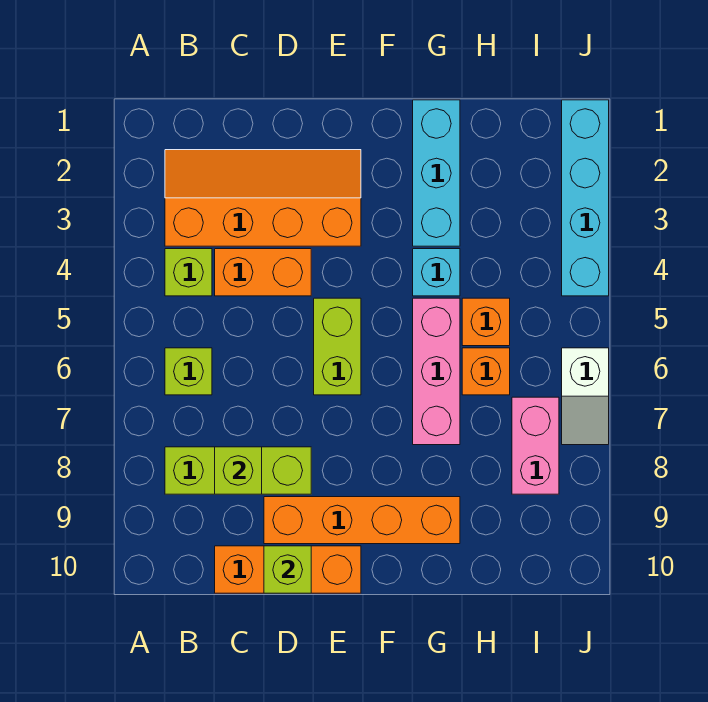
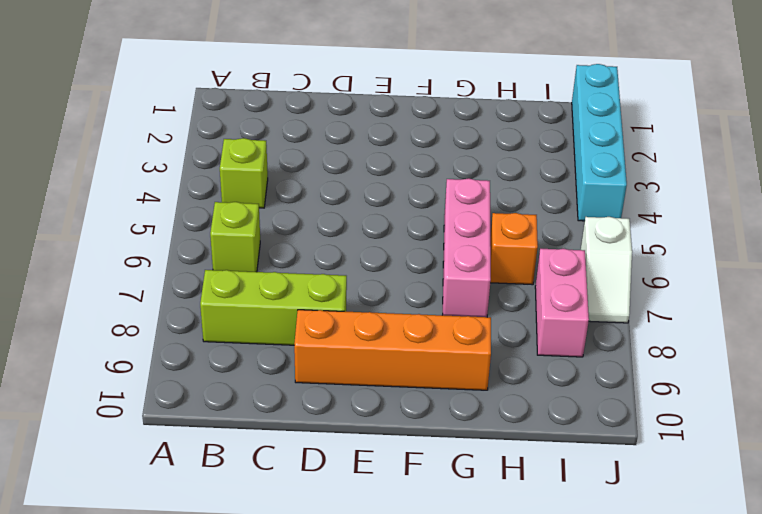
none -> orange slope B2:E3 level 1 top 3
none -> orange brick C4:D4 level 1
none -> orange brick C10:E10 level 1

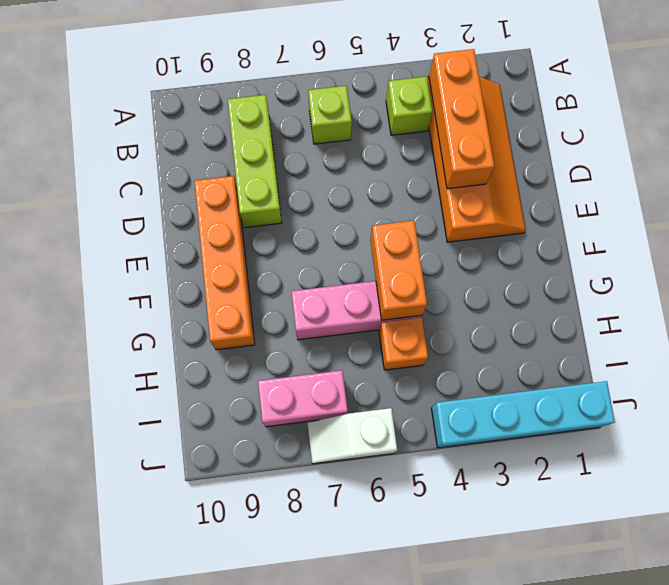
orange brick B3:D3 level 2 -> orange brick C10:E10 level 1
orange brick F5:G5 level 2 -> orange brick C4:D4 level 1
none -> lime brick E5:E6 level 1
none -> cyan brick G1:G3 level 1
none -> cyan brick G4 level 1

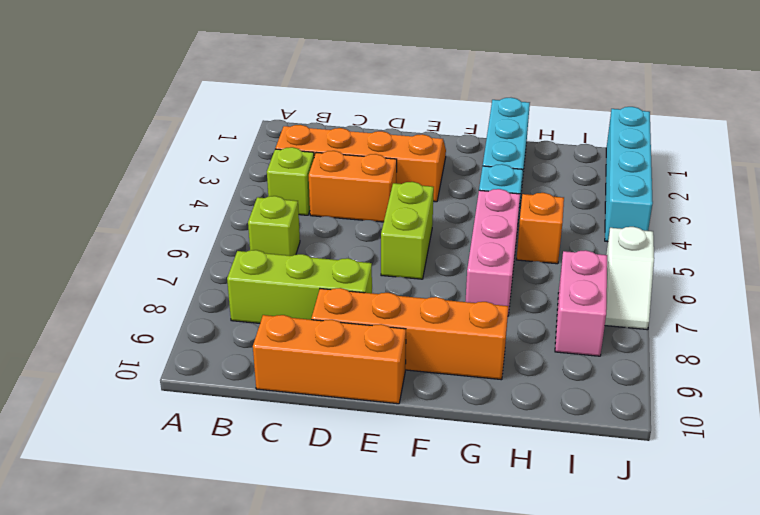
none -> orange brick H6 level 1
none -> lime brick C8 level 2
none -> lime brick D10 level 2

